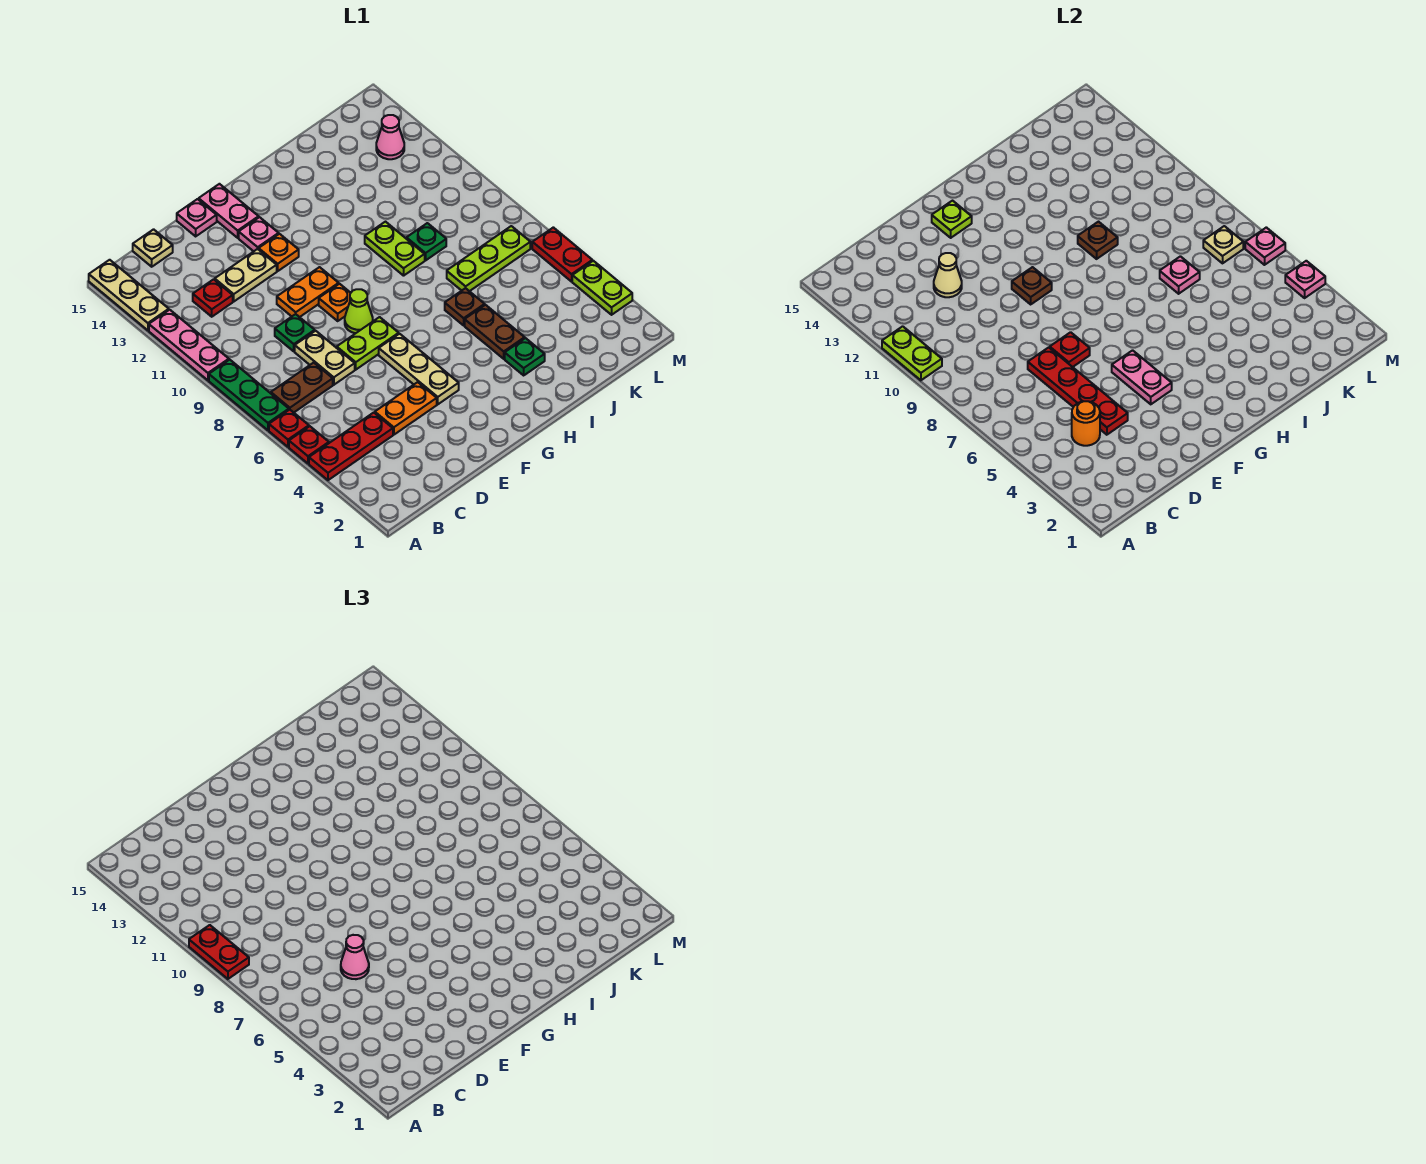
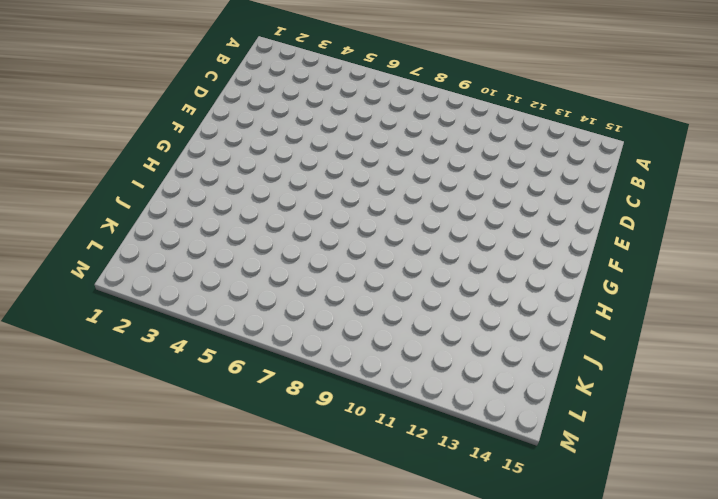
none -> red plate A4:C4 level 1
none -> red plate A5 level 1
none -> red plate A6 level 1
none -> green plate A7:A9 level 1

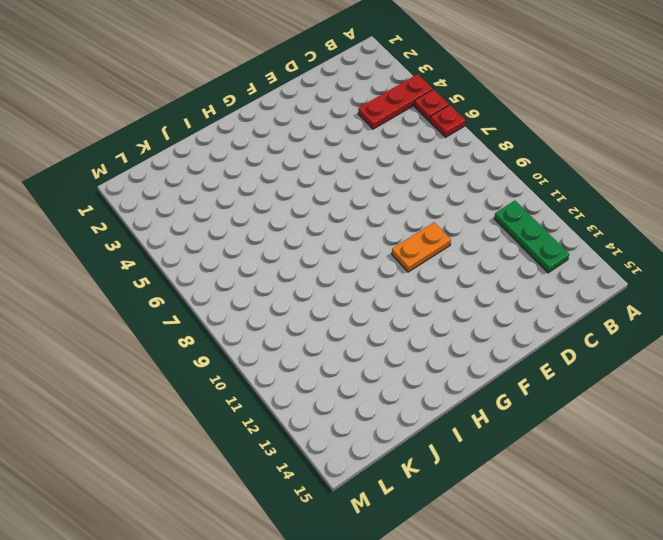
green plate B11:B13 level 1 -> green plate A7:A9 level 1
none -> pink plate A10:A12 level 1
none -> tan plate A13:A15 level 1
none -> brown plate B7:C7 level 1
none -> red plate C12 level 1

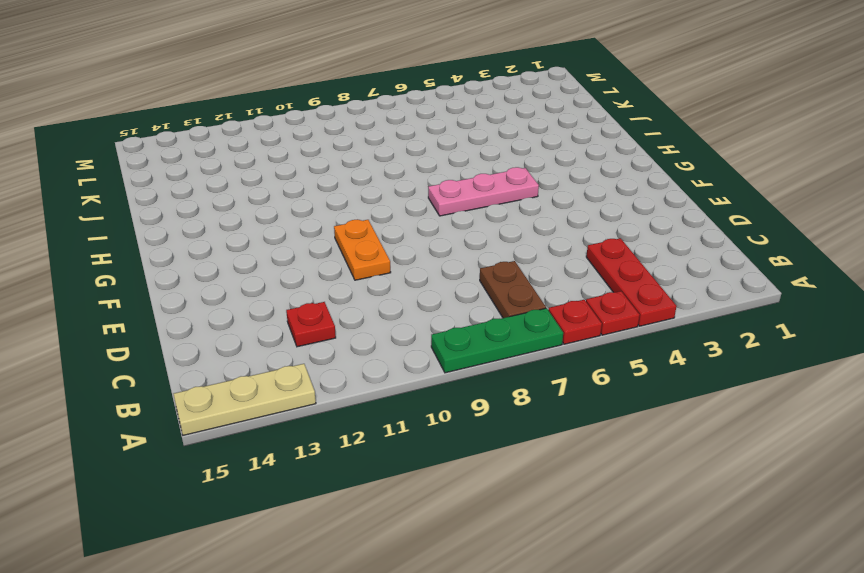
pink plate G5:G7 level 1 -> pink plate A10:A12 level 1
none -> tan plate C15 level 1
none -> orange plate D4:E4 level 1
none -> tan plate D7:D8 level 1
none -> green plate D9 level 1

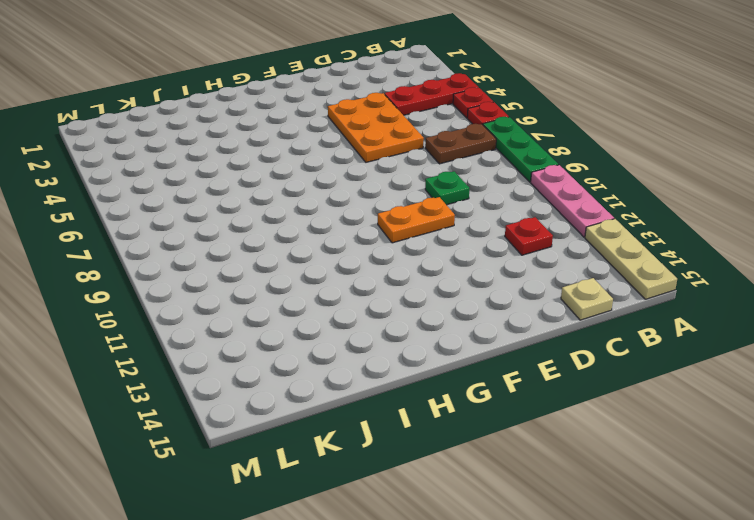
orange plate D4:E6 level 1 -> orange plate D4:E4 level 1
none -> tan plate D7:D8 level 1
none -> tan plate D12:E12 level 1
none -> lime plate E7:F7 level 1
none -> pink plate E15 level 1

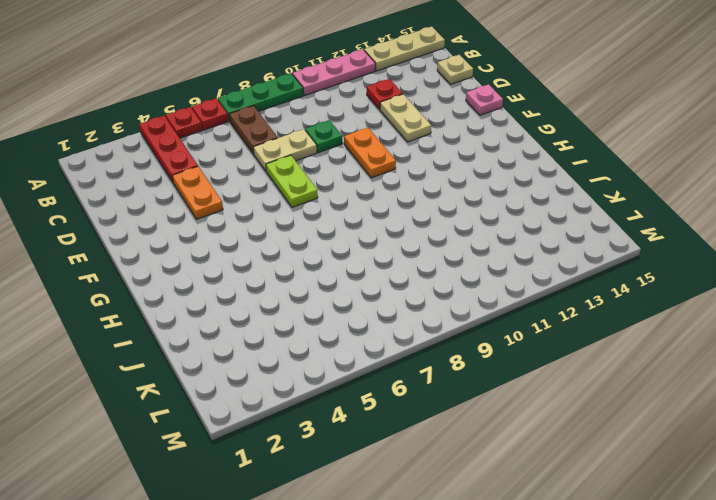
none -> tan plate F4:F6 level 1
none -> lime cone F8 level 1
none -> orange plate F9 level 1
none -> orange plate F12 level 1

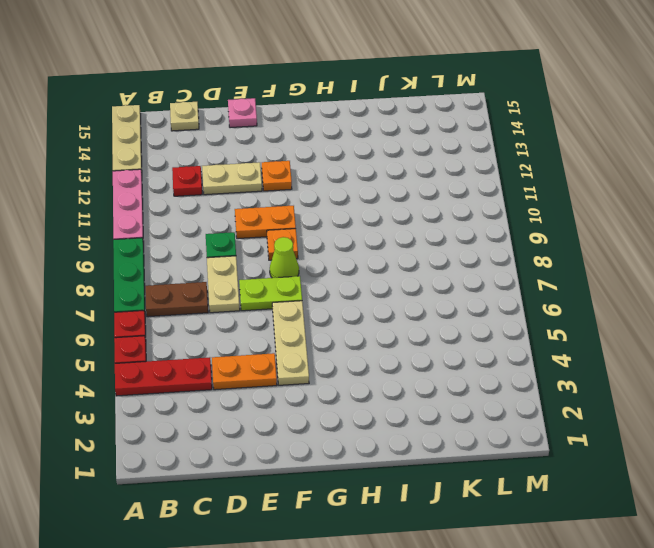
none -> pink plate F13 level 1
none -> pink plate F14:F15 level 1
none -> green plate I3 level 1
none -> brown plate I4:I5 level 1

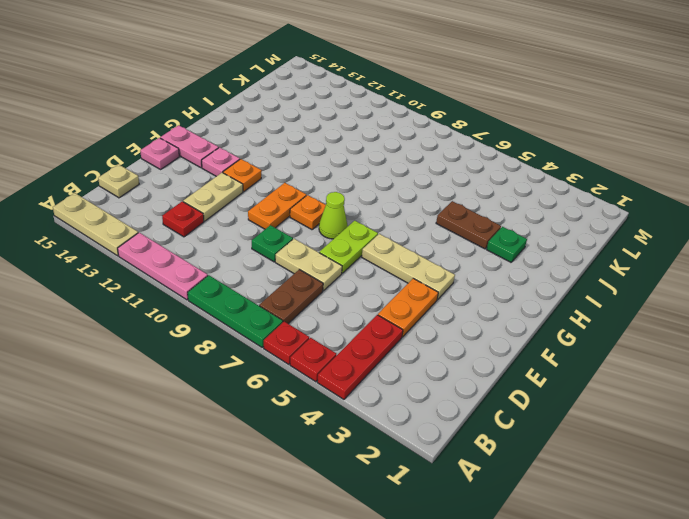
none -> brown plate I6 level 1
none -> lime plate I9:I10 level 1
none -> lime plate J7:L7 level 1
none -> green plate J9 level 1

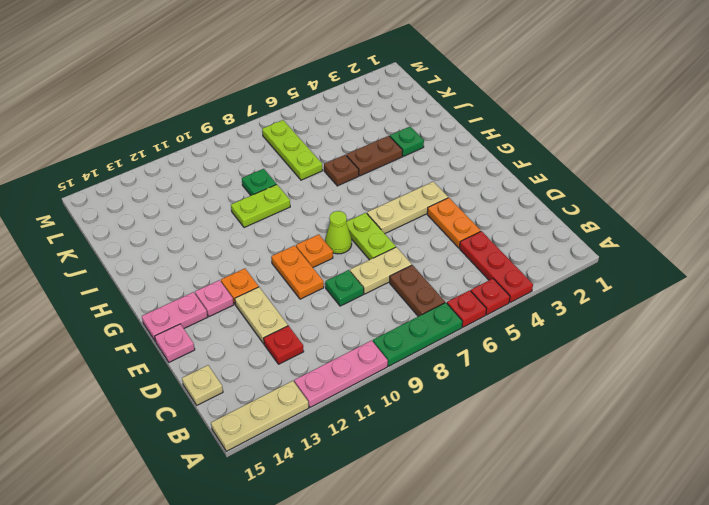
none -> pink cone L13 level 1
none -> lime plate M3:M4 level 1
none -> red plate M5:M6 level 1
none -> lime plate A10:A11 level 2

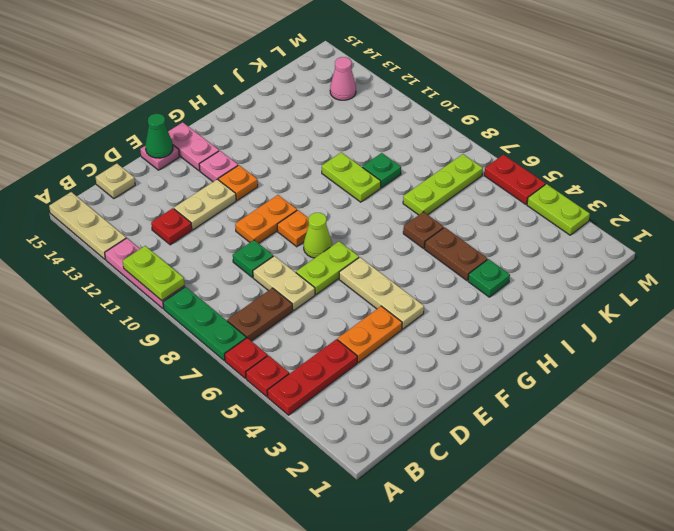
green cone E15 level 2 -> none
none -> orange round brick C4 level 2
none -> red plate D4:D7 level 2
none -> tan cone D12 level 2
none -> red plate E7 level 2

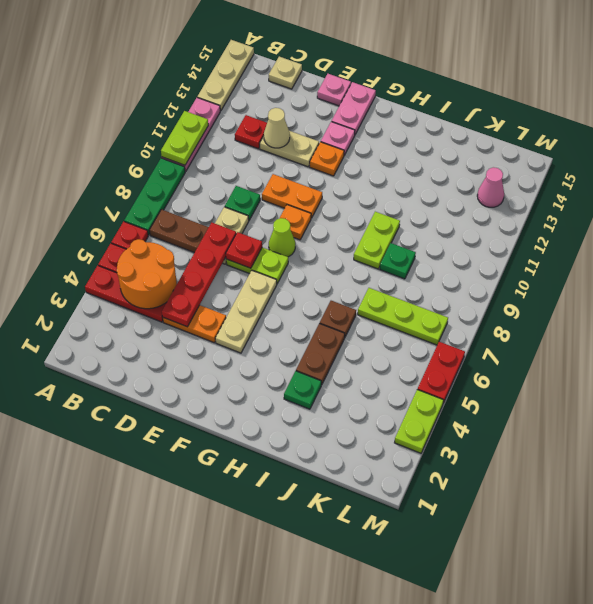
orange round brick B4:C5 level 2 -> orange round brick C4 level 2
none -> pink plate F4:F5 level 2
none -> brown plate F10 level 2
none -> lime plate F14 level 2
none -> brown plate I10 level 2

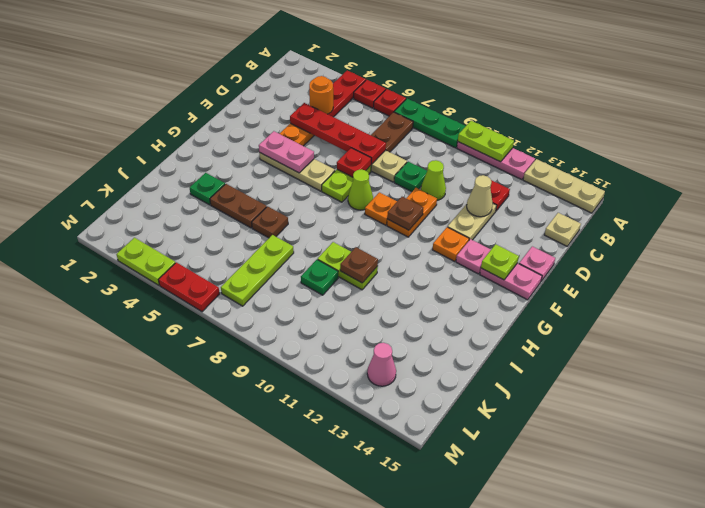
lime cone D10 level 1 -> none
none -> pink plate J7 level 2
none -> tan plate L7 level 2
none -> pink plate M4 level 2
none -> pink plate M6 level 2

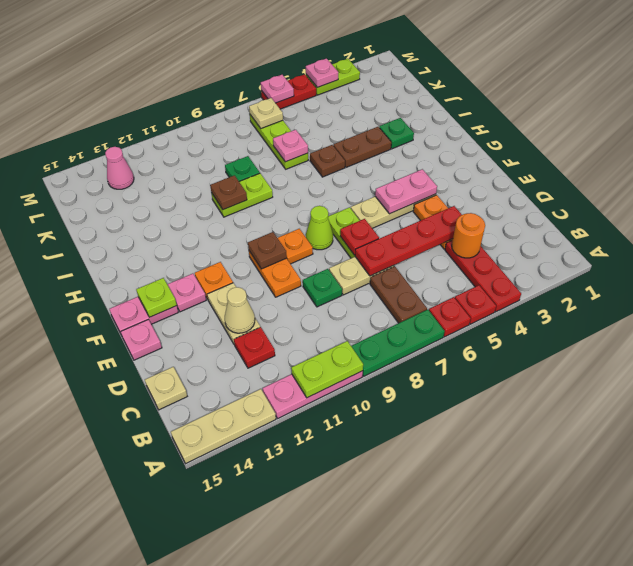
none -> red plate A9:A10 level 3
none -> pink cone D6 level 3

